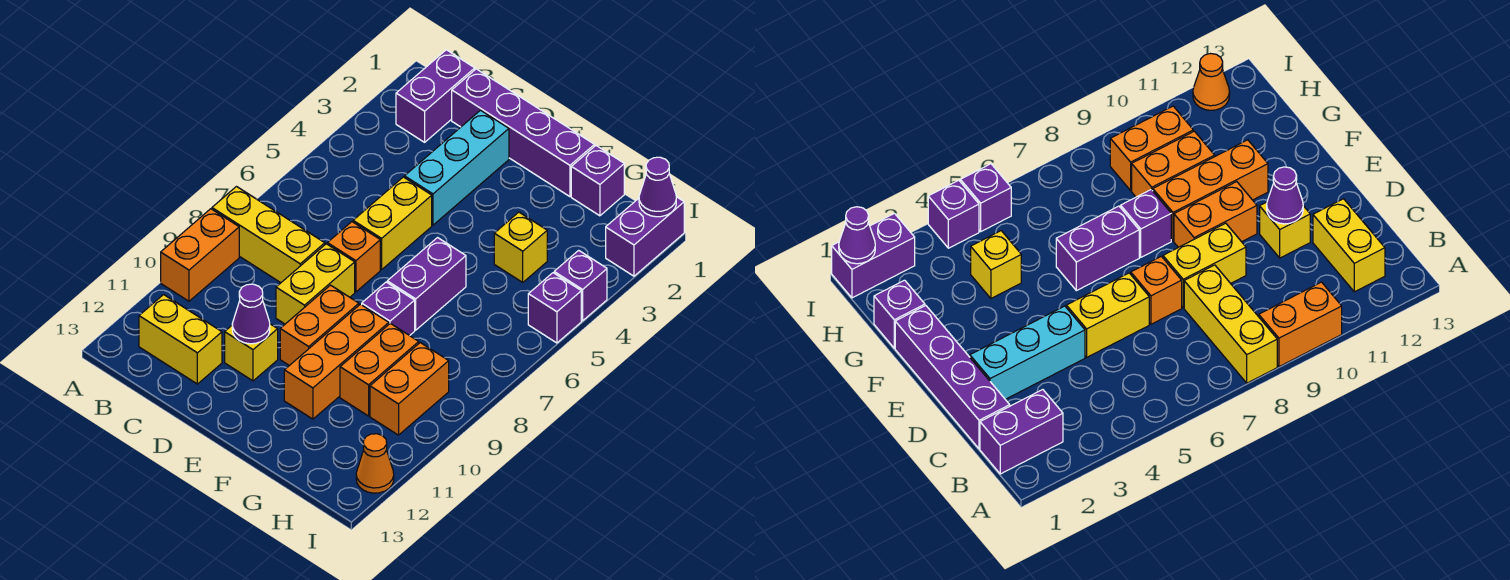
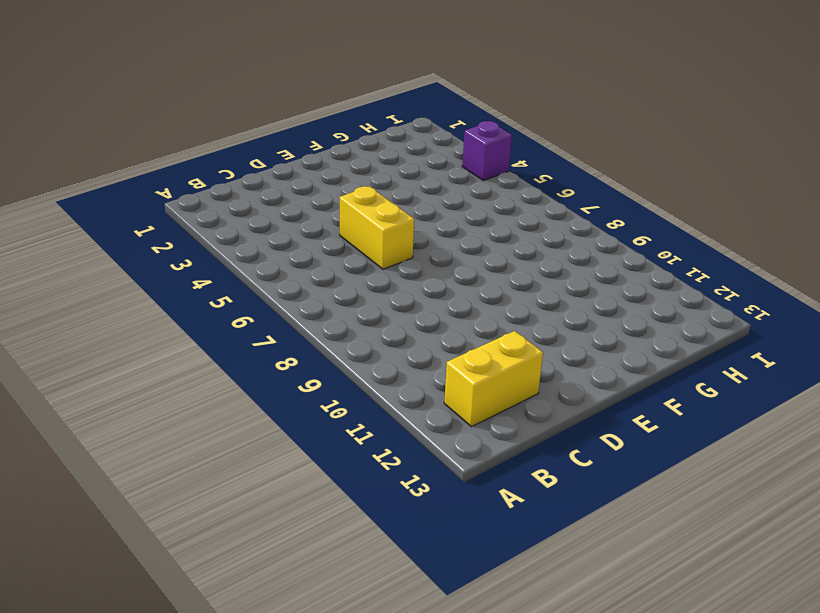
none -> yellow brick A8:C8 level 1
none -> orange brick A9:A10 level 1
none -> purple brick B1:B2 level 1

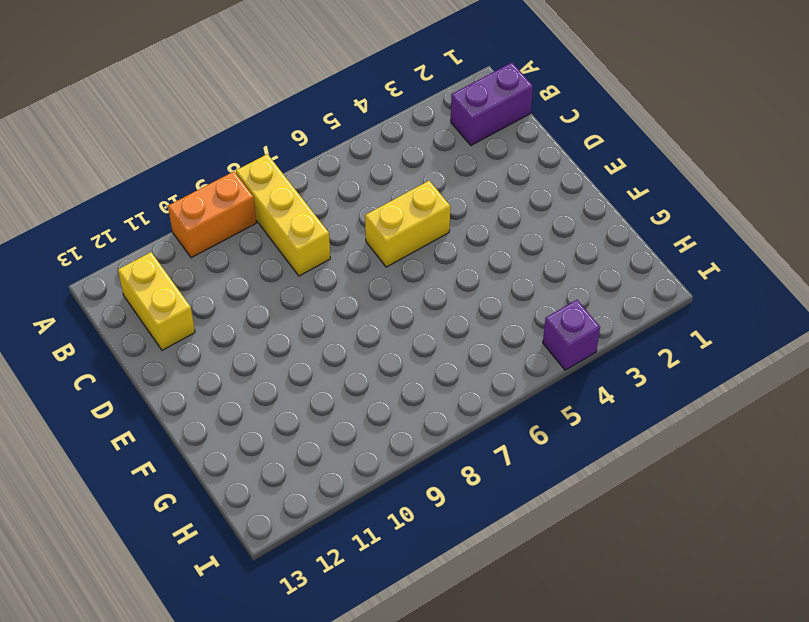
none -> purple brick C1:F1 level 1
none -> cyan brick D2:D4 level 1
none -> orange brick D7 level 1

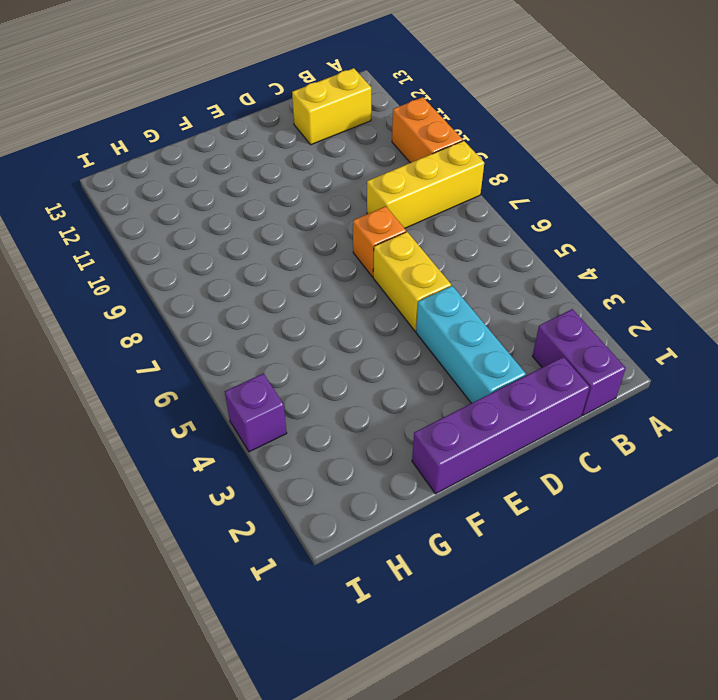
none -> yellow brick D8:D9 level 1
none -> yellow brick D11 level 1
none -> orange brick E9:E10 level 1

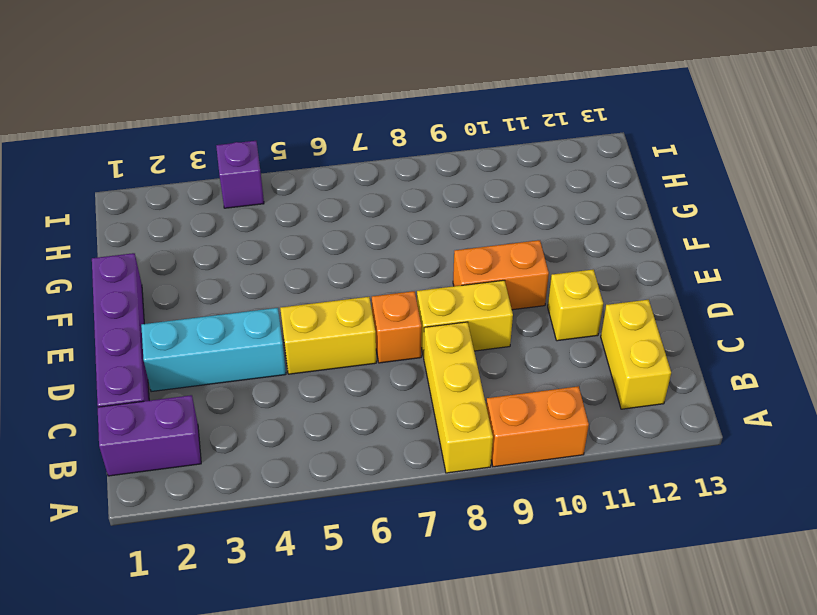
none -> purple brick F6:F7 level 1
none -> purple brick F8 level 1
none -> orange brick F9:F11 level 1

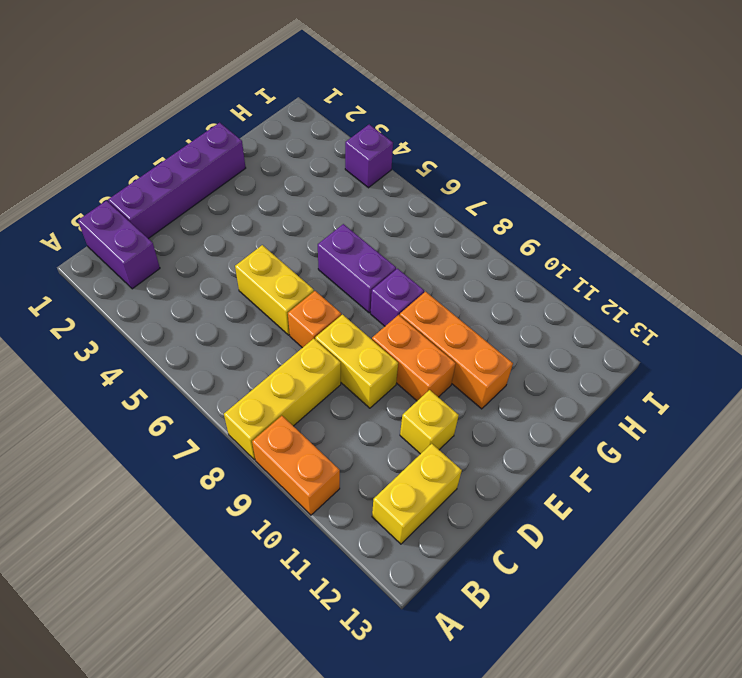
none -> cyan brick D2:D4 level 1
none -> purple brick G1 level 1
none -> yellow brick G4 level 1

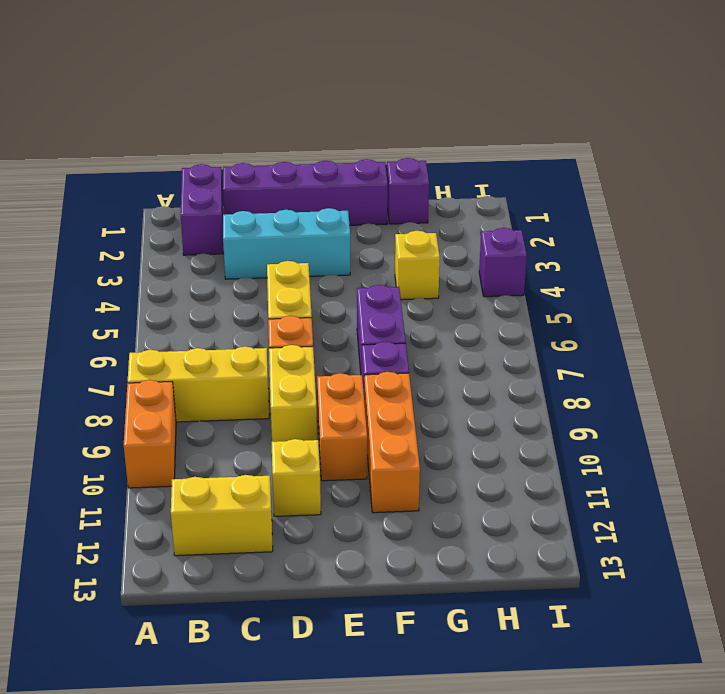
cyan brick C3:E3 level 1 -> cyan brick D2:D4 level 1
none -> orange brick G9:G10 level 1
none -> orange brick H9:H10 level 1
none -> purple brick I1:I2 level 1

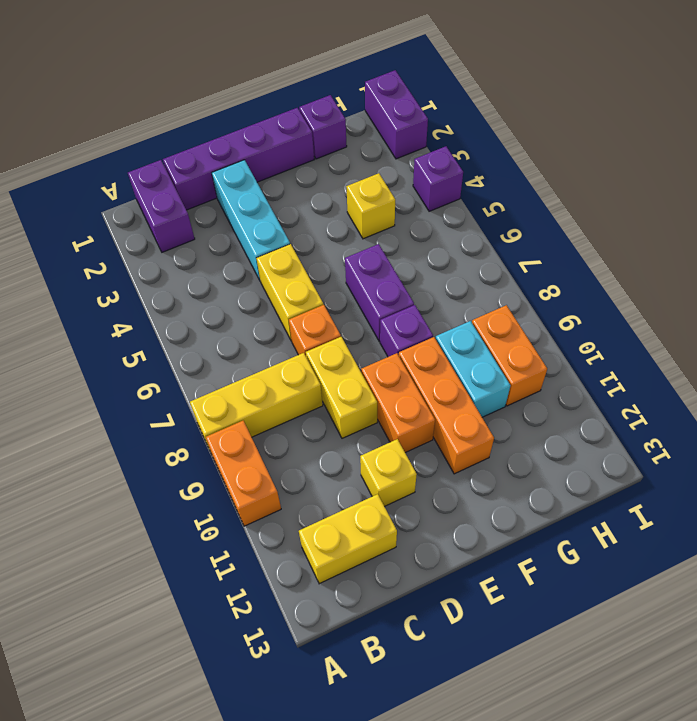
cyan brick G9:G10 level 1 -> orange brick G9:G10 level 1
none -> purple brick I5 level 1
none -> orange cone I12 level 1
none -> purple cone D11 level 2

